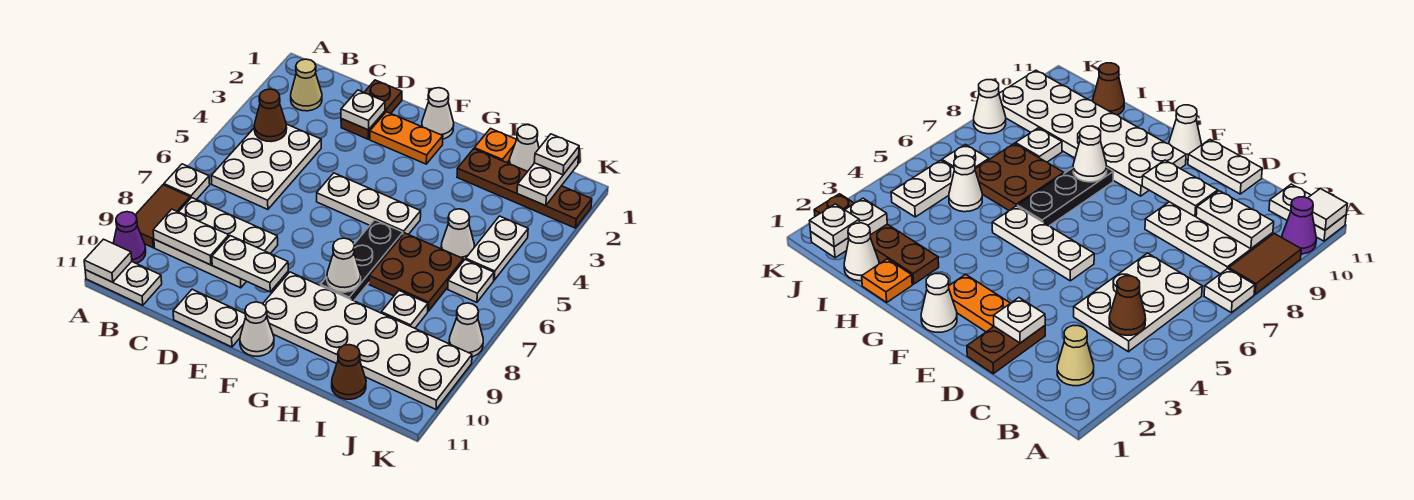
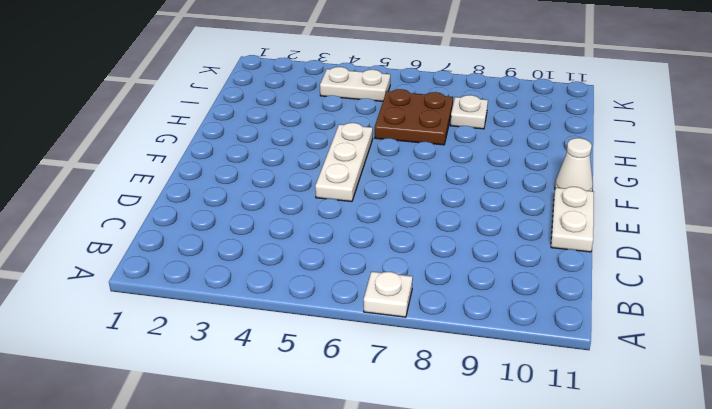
none -> brown tile A8:A9 level 1
none -> purple cone A10 level 1
none -> white plate A11:B11 level 1
none -> tan cone B2 level 1

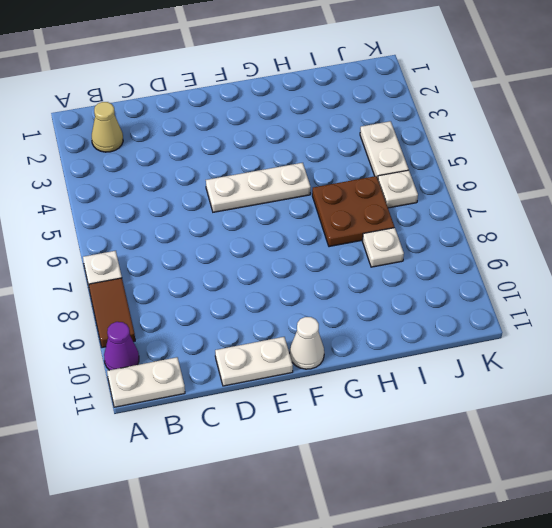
none -> white plate B4:C6 level 1
none -> white plate B8:D9 level 1
none -> brown plate D1:D2 level 1
none -> orange plate E2:F2 level 1

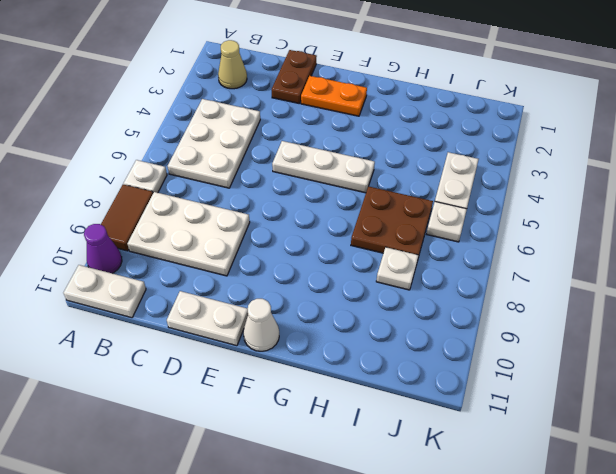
none -> white cone F1 level 1
none -> white plate F9:K10 level 1
none -> black plate G6:G8 level 1
none -> orange plate H1 level 1

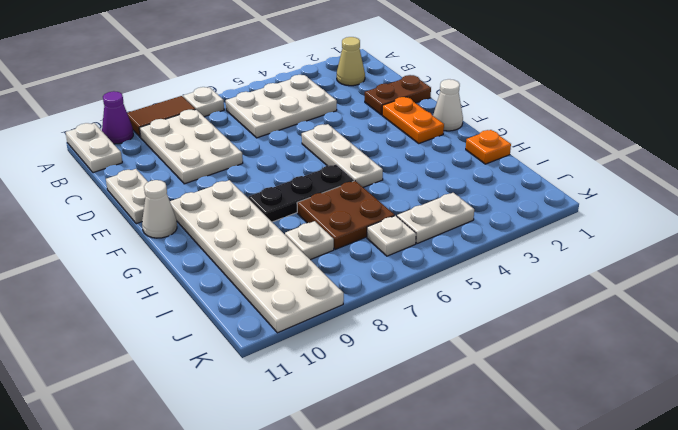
none -> brown plate H2:K2 level 1
none -> white cone I1 level 1
none -> white cone I5 level 1
none -> brown cone I11 level 1

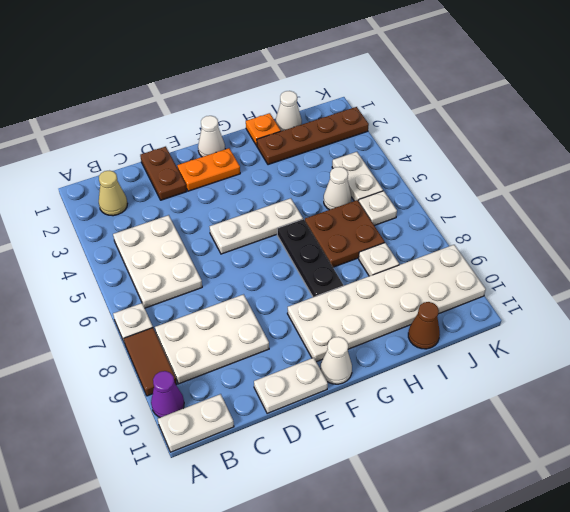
none -> white cone K8 level 1
none -> white tile A11 level 2
none -> brown cone B4 level 2
none -> white plate B9:C9 level 2

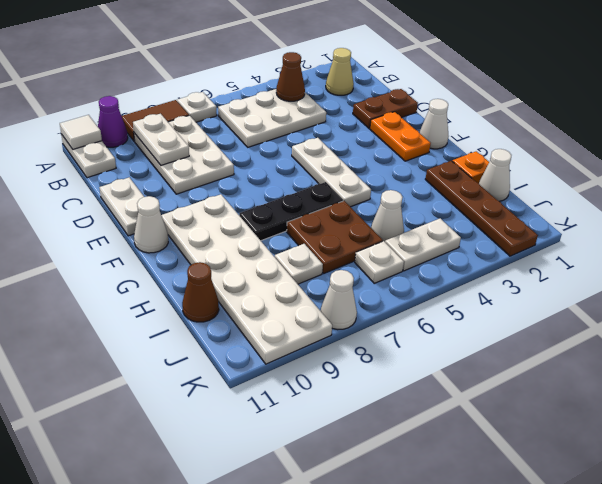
none -> white plate D2 level 2
none -> white plate D9:E9 level 2
none -> white cone G8 level 2
none -> white plate J1:J2 level 2

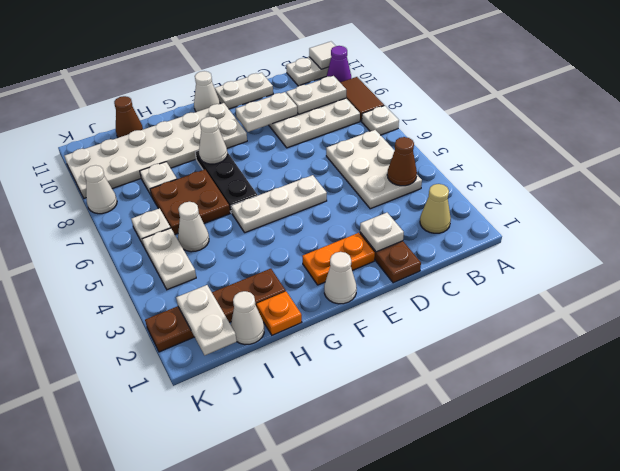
none -> white plate J1 level 3

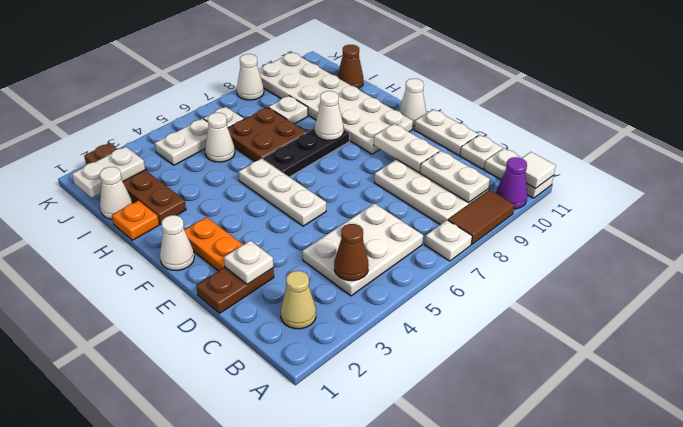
white plate C11 level 1 -> white plate J1 level 3

